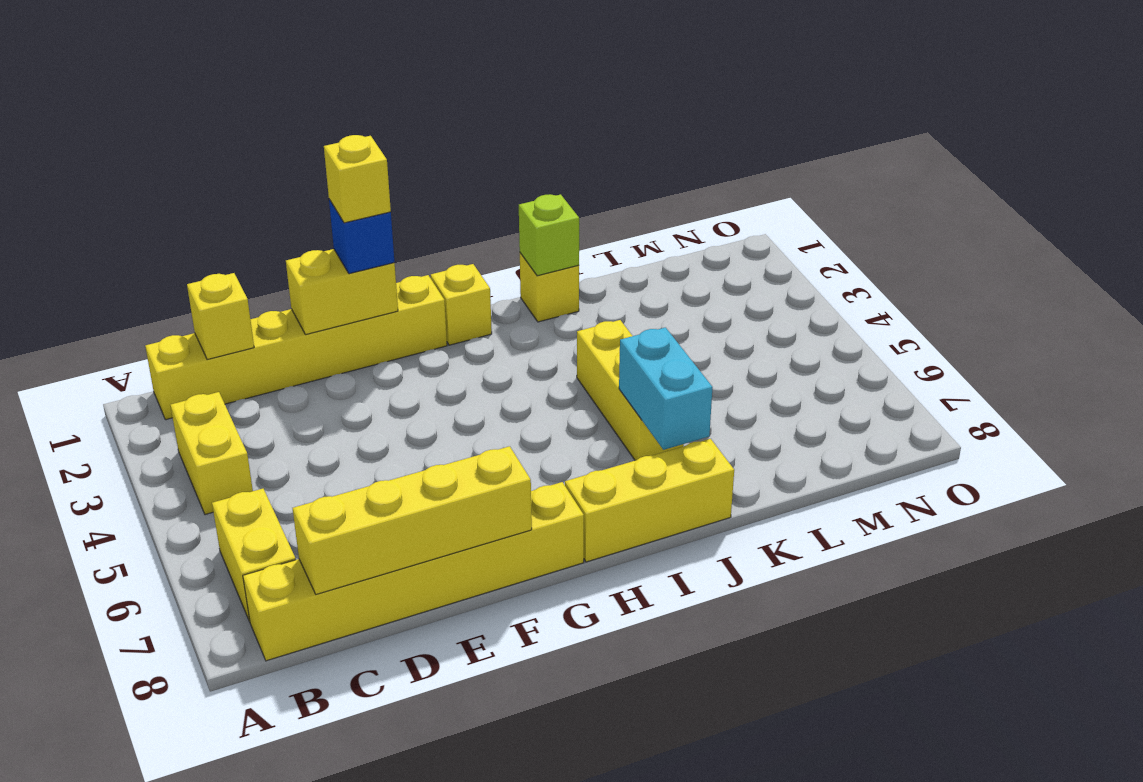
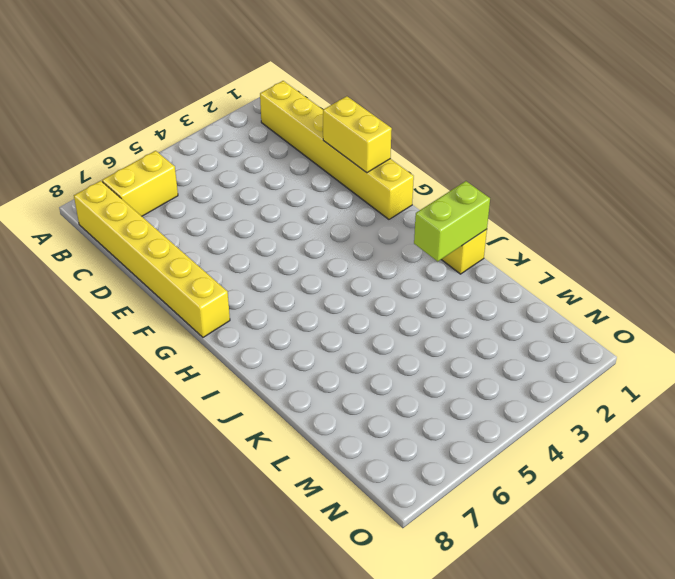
lime brick J1:J2 level 2 -> lime brick J1 level 2
none -> yellow brick B3:B4 level 1
none -> yellow brick H1 level 1
none -> yellow brick H8:J8 level 1

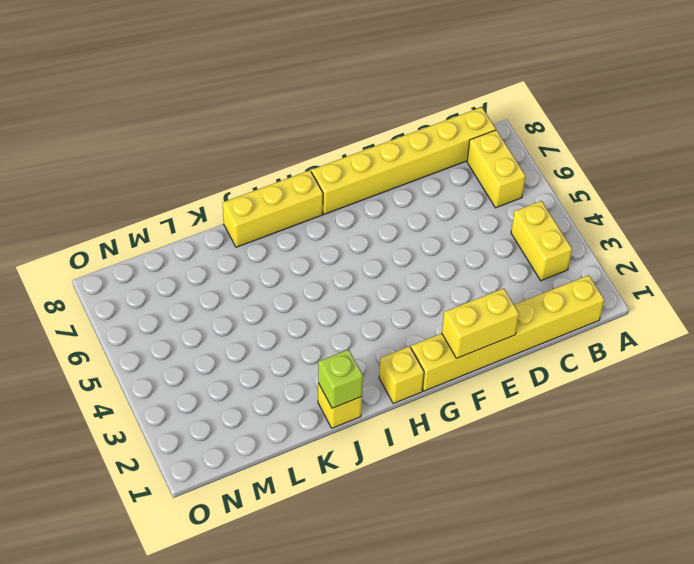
none -> yellow brick J4:J6 level 1
none -> yellow brick C1 level 2
none -> yellow brick C8:F8 level 2

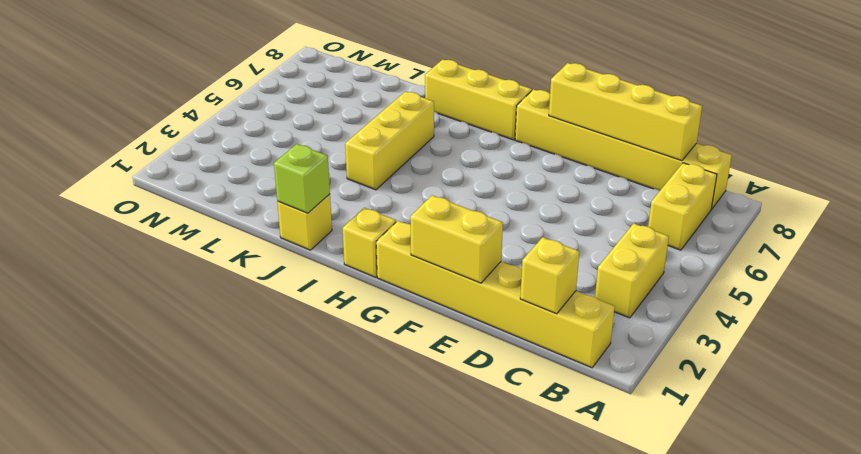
none -> cyan brick J6:J7 level 2
none -> blue brick F1 level 3
none -> yellow brick F1 level 4

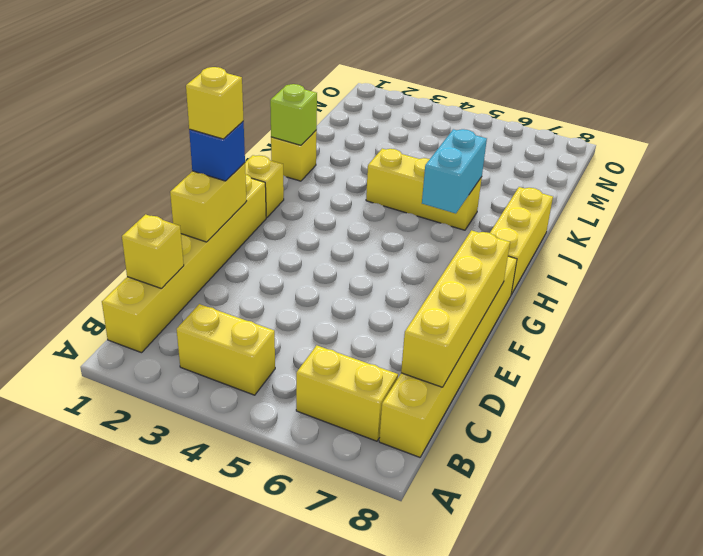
cyan brick I6:J6 level 2 -> cyan brick J6:J7 level 2

